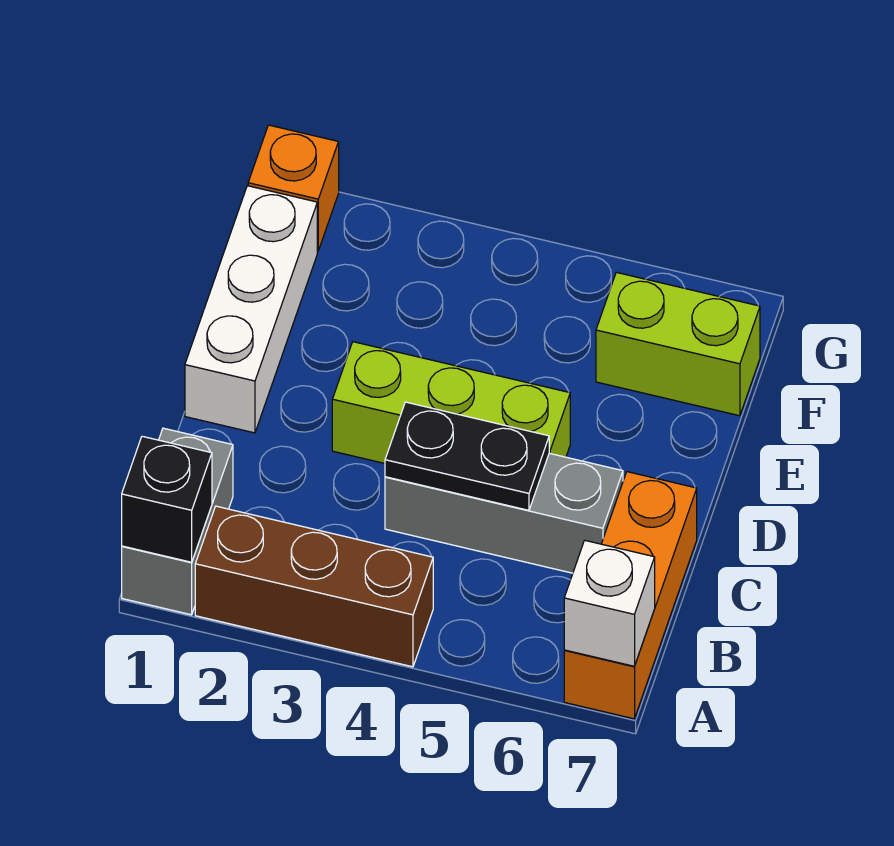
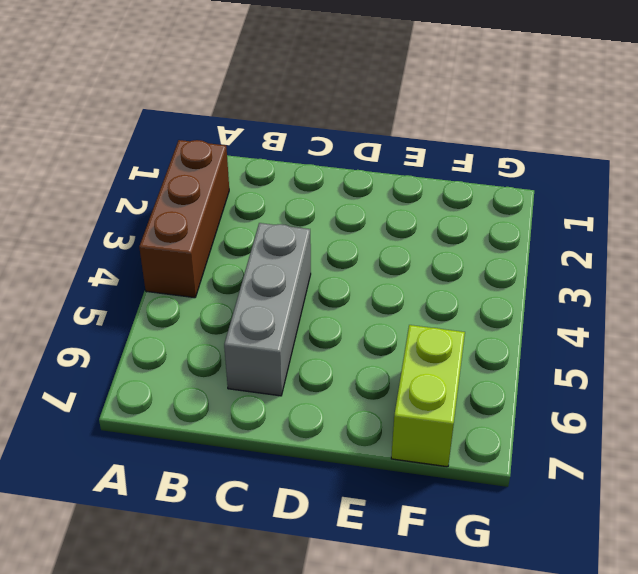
none -> grey brick A1:B1 level 1
none -> orange brick A7:C7 level 1

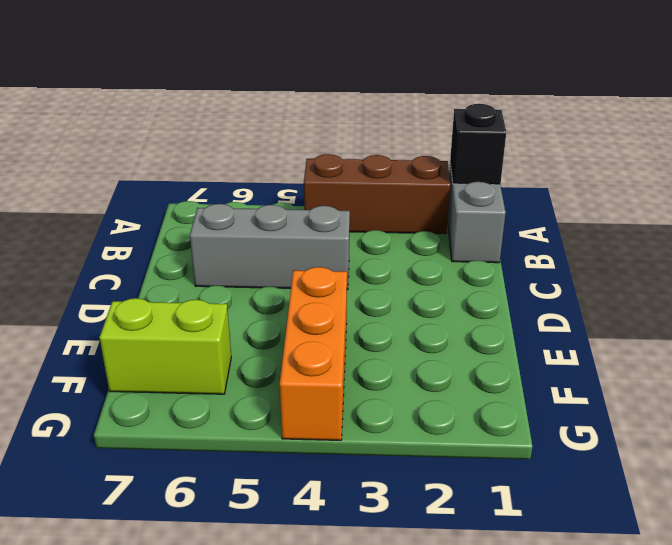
orange brick E4:G4 level 1 -> orange brick A7:C7 level 1
none -> white brick D1:F1 level 1
none -> lime brick D3:D5 level 1

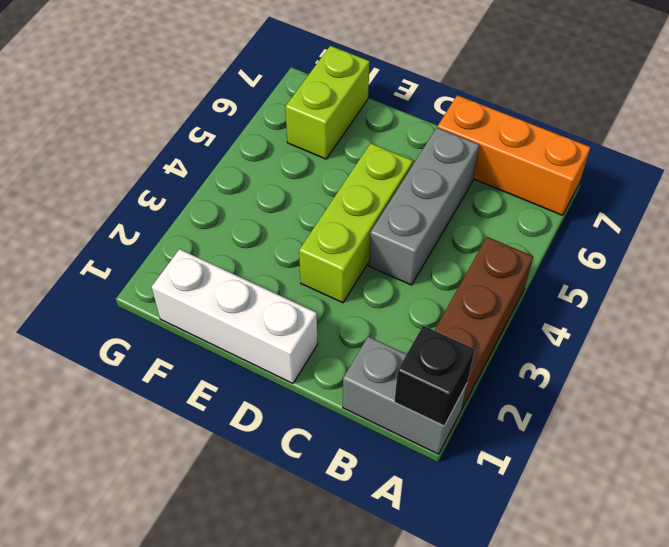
none -> orange brick G1 level 1
none -> white brick A7 level 2

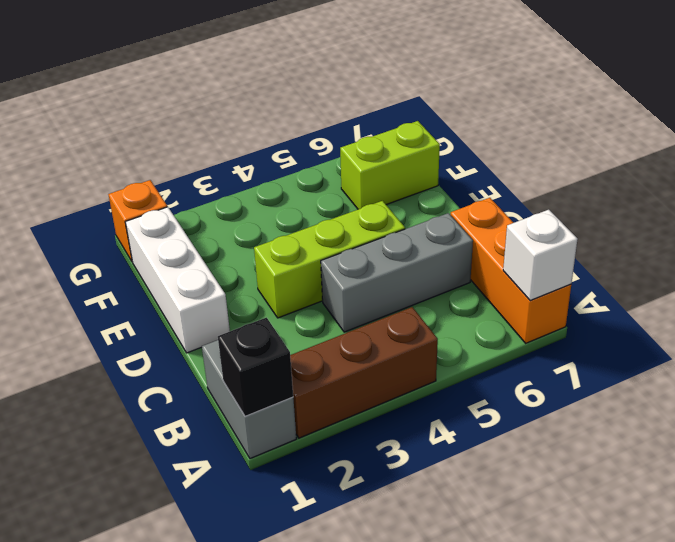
none -> black plate C4:C5 level 2

